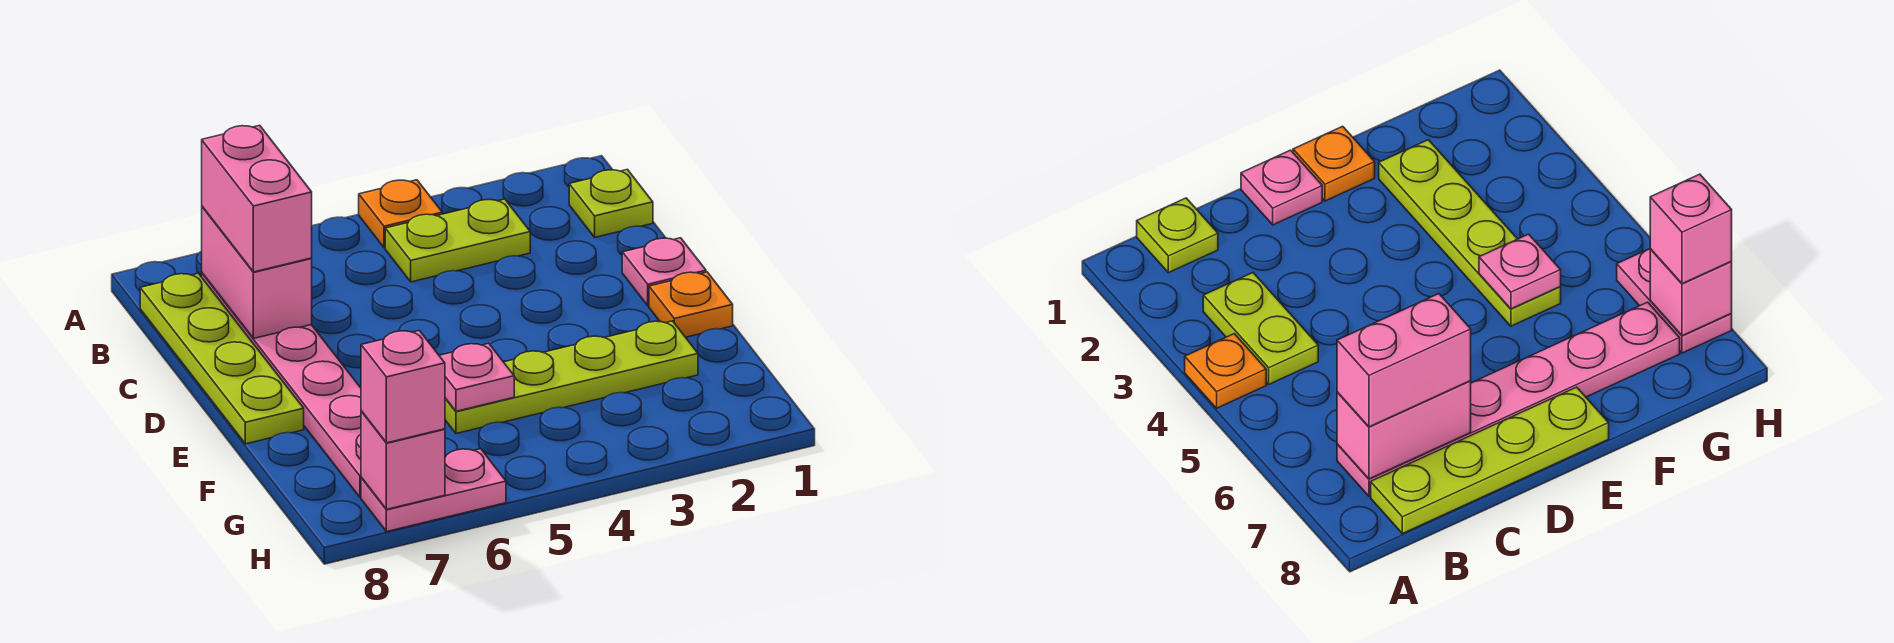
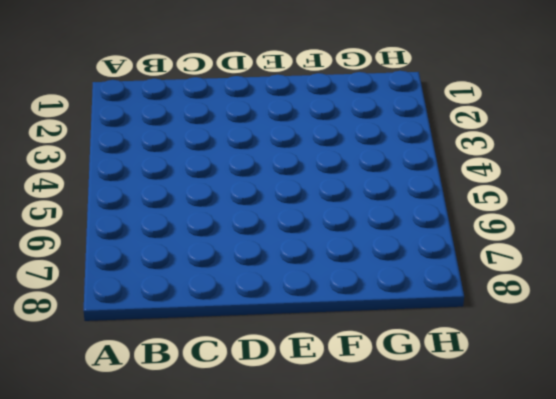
none -> orange plate A4 level 1
none -> lime plate B1 level 1
none -> lime plate B3:B4 level 1

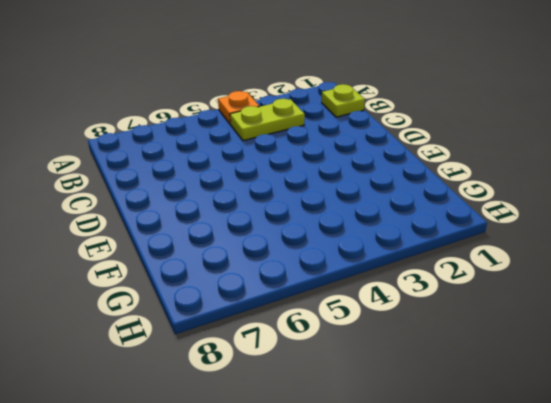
none -> pink plate B7:G7 level 1
none -> lime plate B8:E8 level 1
none -> pink plate D1 level 1

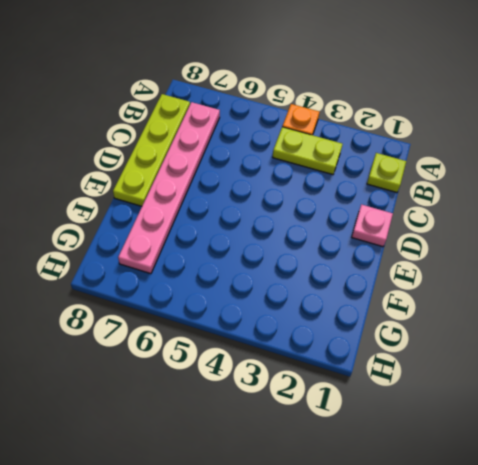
none -> orange plate E1 level 1
none -> lime plate F2:F5 level 1
none -> pink plate H6:H7 level 1

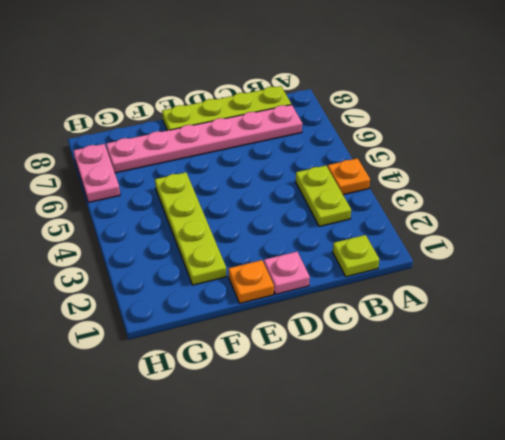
none -> pink brick B7:C7 level 2
none -> pink plate F5 level 2
none -> pink brick H7 level 2

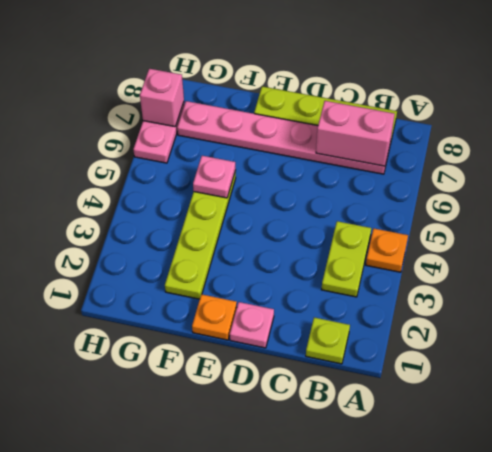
none -> pink brick B7:C7 level 3
none -> pink brick H7 level 3

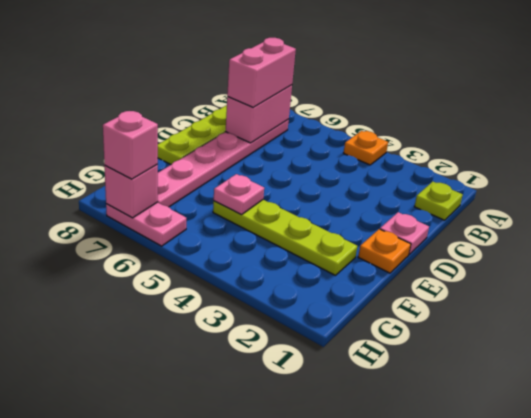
none -> lime plate B3:B4 level 1

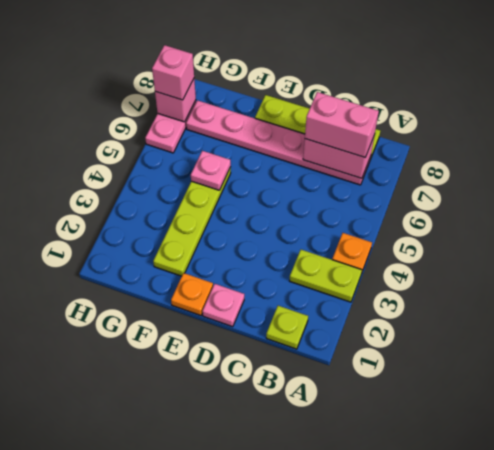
lime plate A3:B3 level 1 -> lime plate B3:B4 level 1

